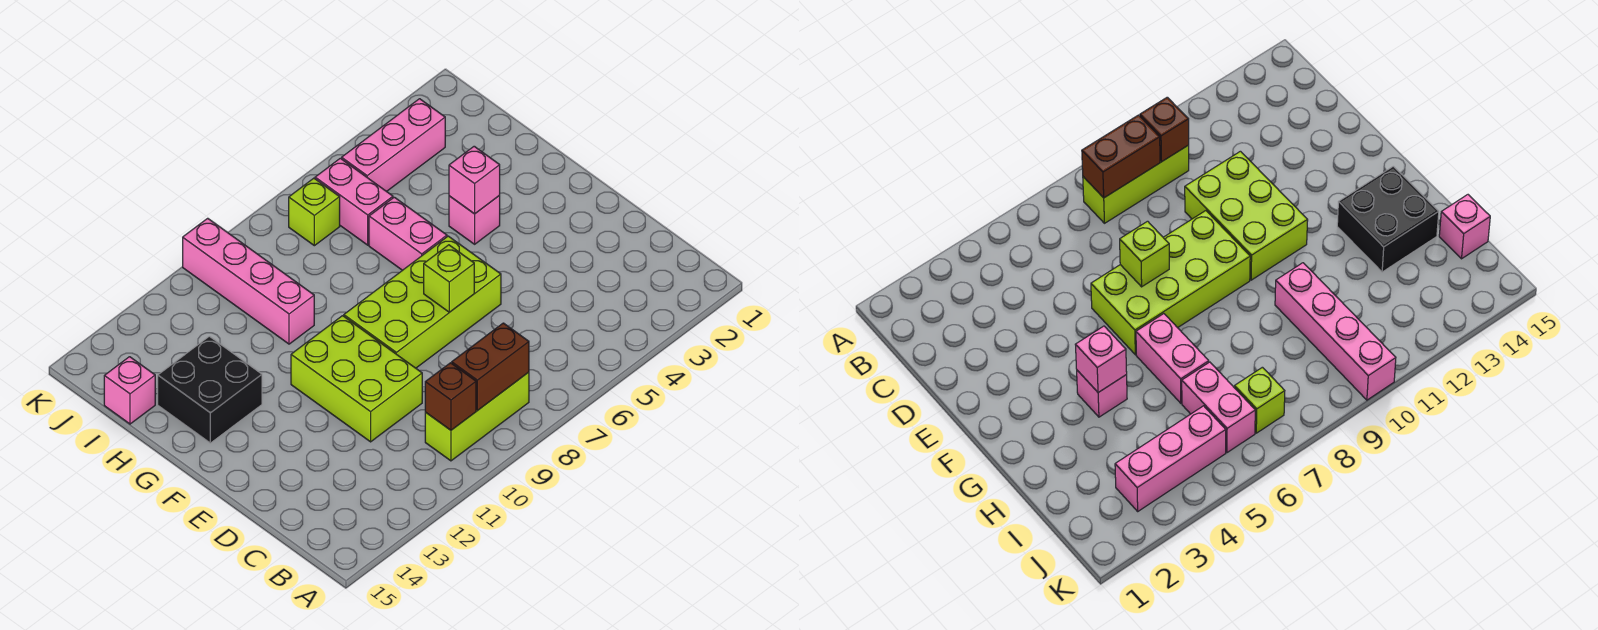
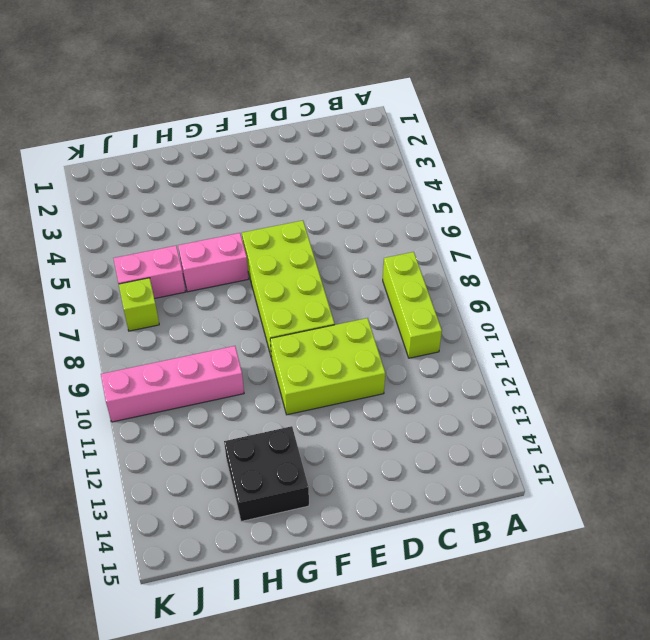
none -> pink brick G4 level 1
none -> pink brick I15 level 1
none -> pink brick J3:J5 level 1

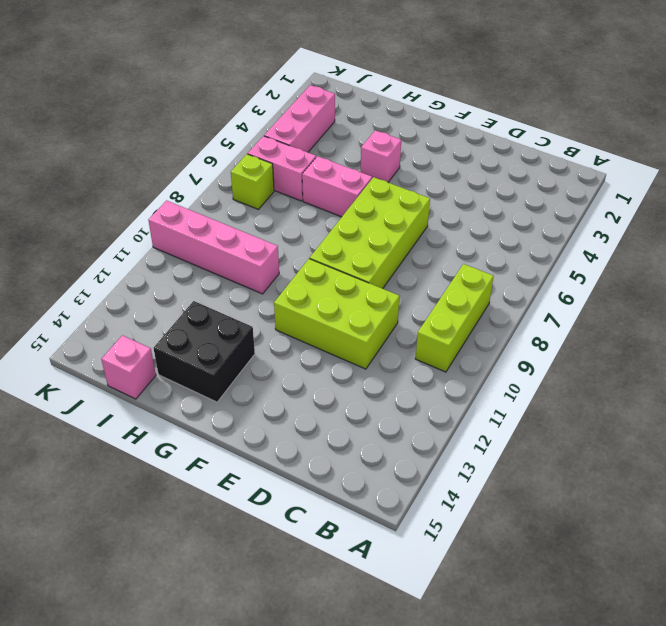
none -> brown brick B8:B9 level 2
none -> brown brick B10 level 2
none -> lime brick E7 level 2

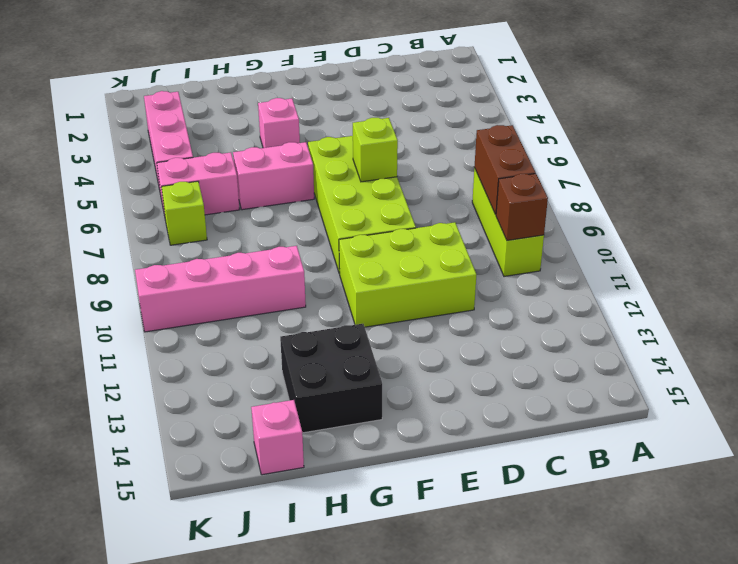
none -> pink brick G4 level 2

